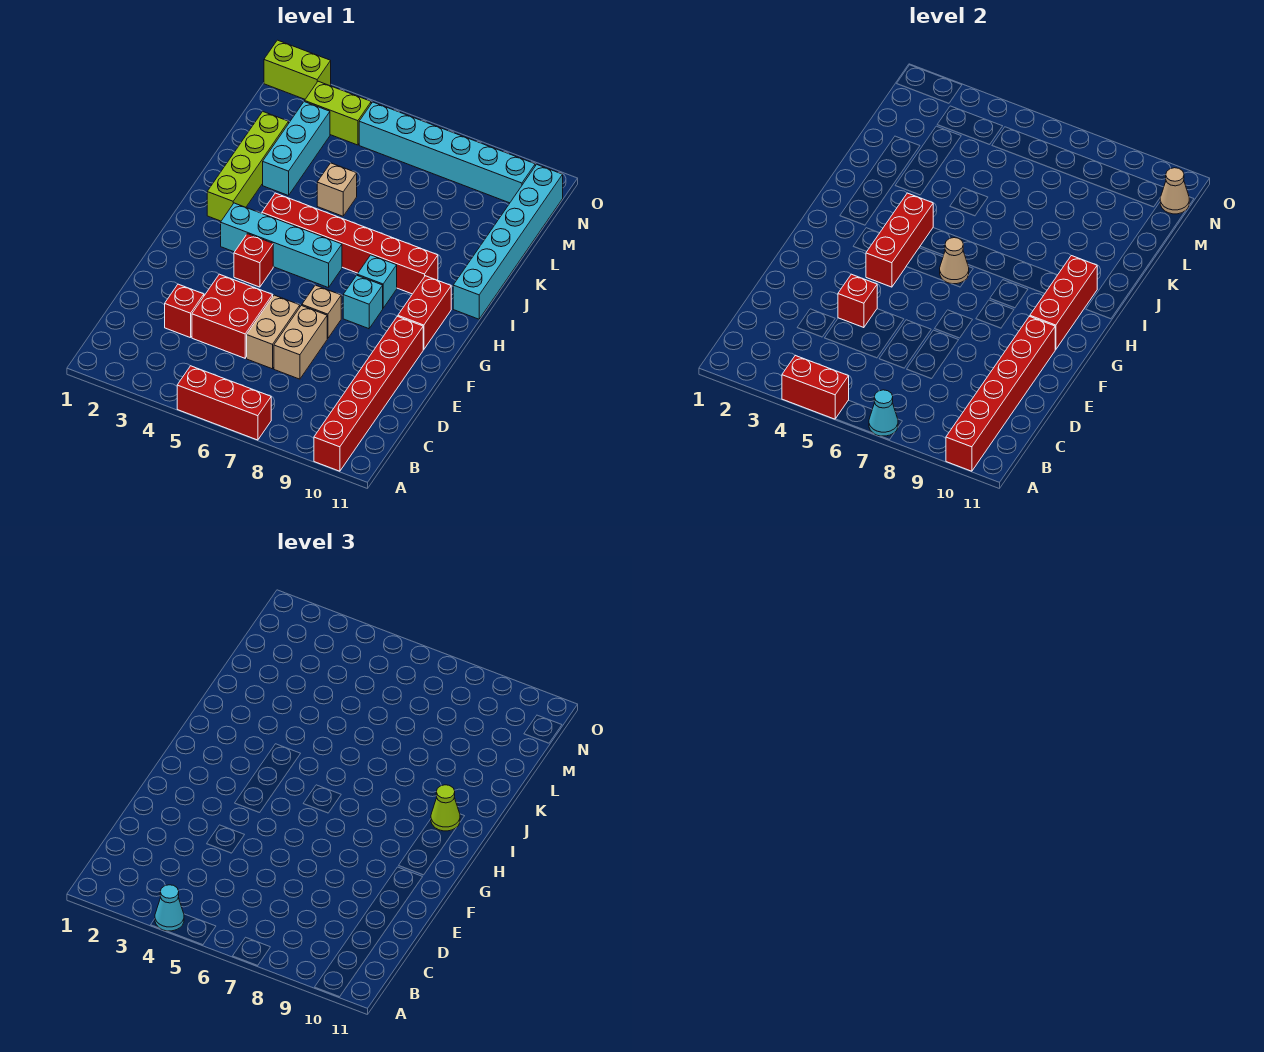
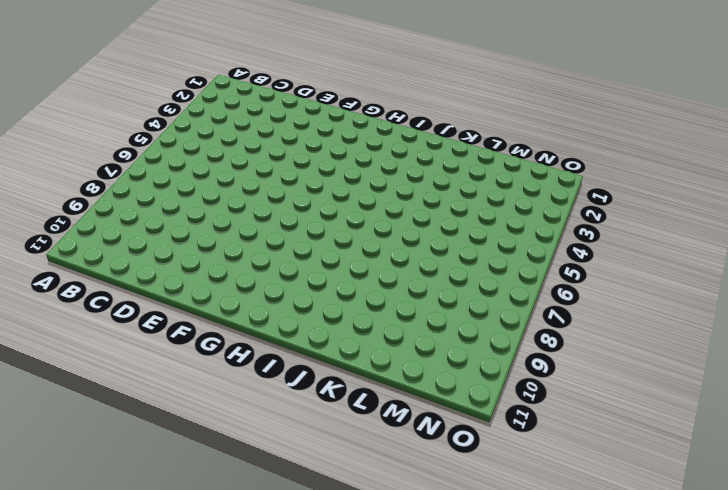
none -> red brick A5:A7 level 1
none -> red brick A10:F10 level 1
none -> red brick D3 level 1
none -> red brick D4:E5 level 1

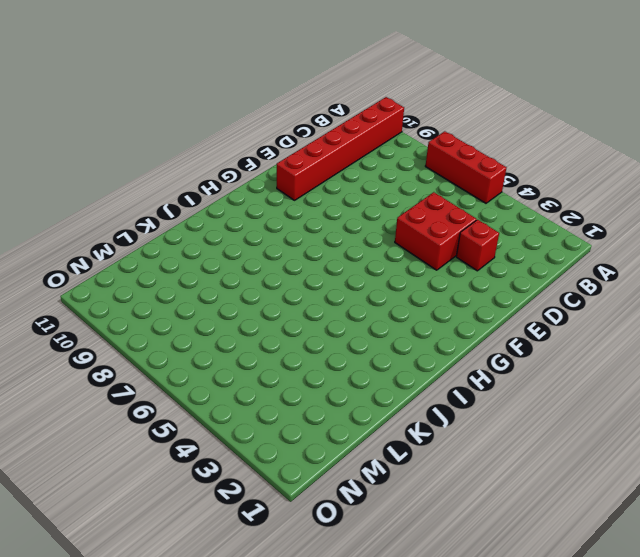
none -> tan brick D6:E6 level 1
none -> tan brick D7:E7 level 1
none -> tan brick F7 level 1
none -> red brick G4 level 1

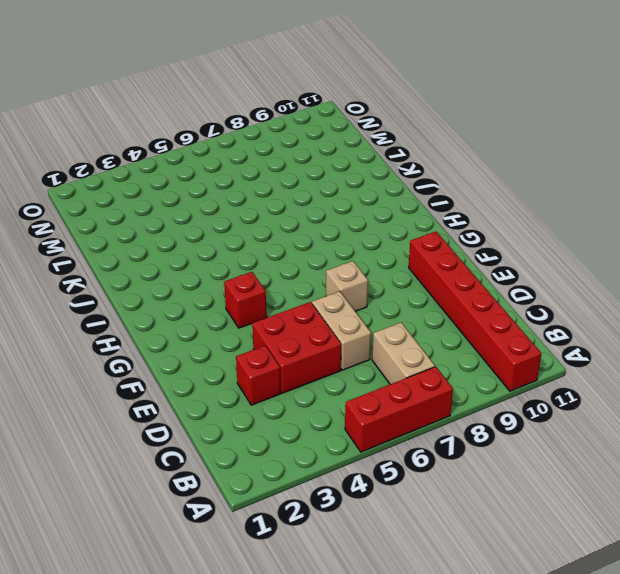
tan brick B7:C7 level 1 -> tan brick D7:E7 level 1
none -> cyan brick G8 level 1
none -> red brick G10:H10 level 1
none -> cyan brick H3:H6 level 1
none -> cyan brick H8 level 1

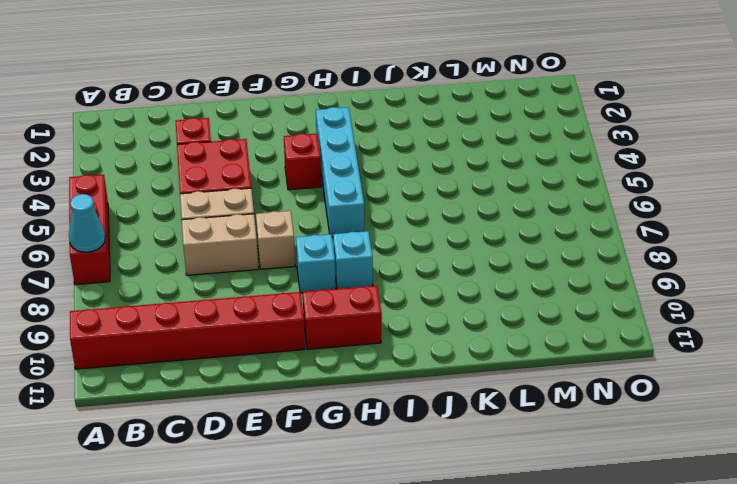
none -> lime brick I2:L2 level 1
none -> red brick I4:I9 level 1
none -> cyan brick I11:N11 level 1
none -> cyan brick K3:M3 level 1

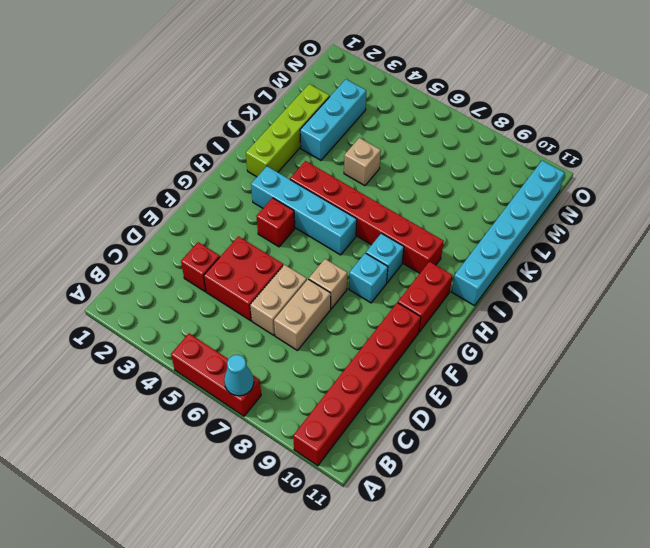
none -> lime brick N3:N4 level 1
none -> cyan brick N5:N10 level 1
none -> lime brick O1:O2 level 1
none -> red brick A4:A5 level 2

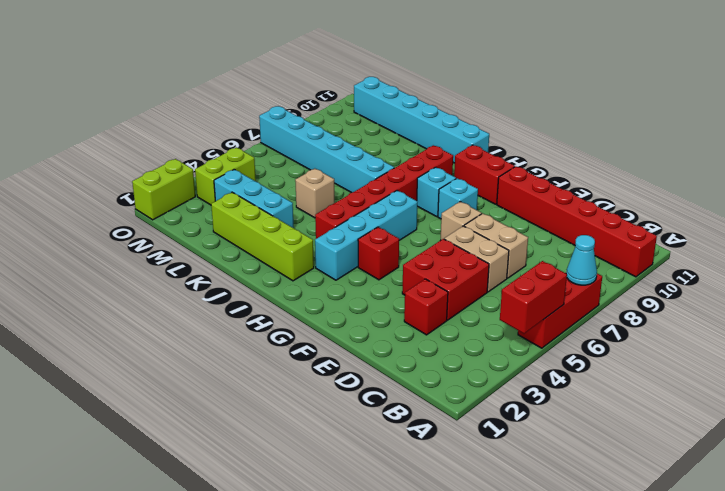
cyan brick J7:O7 level 1 -> cyan brick N5:N10 level 1
none -> red brick A10:F10 level 2
none -> red brick E4 level 2
none -> red brick G4:I4 level 2
none -> red brick G10:I10 level 2

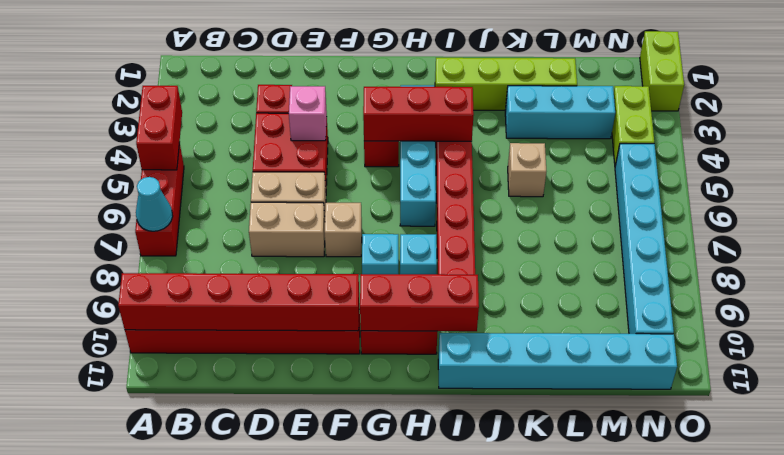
pink brick E4 level 2 -> red brick E4 level 2
none -> tan cone H6 level 2
none -> tan cone N11 level 2
none -> cyan cone A4 level 3
none -> lime cone I10 level 3

